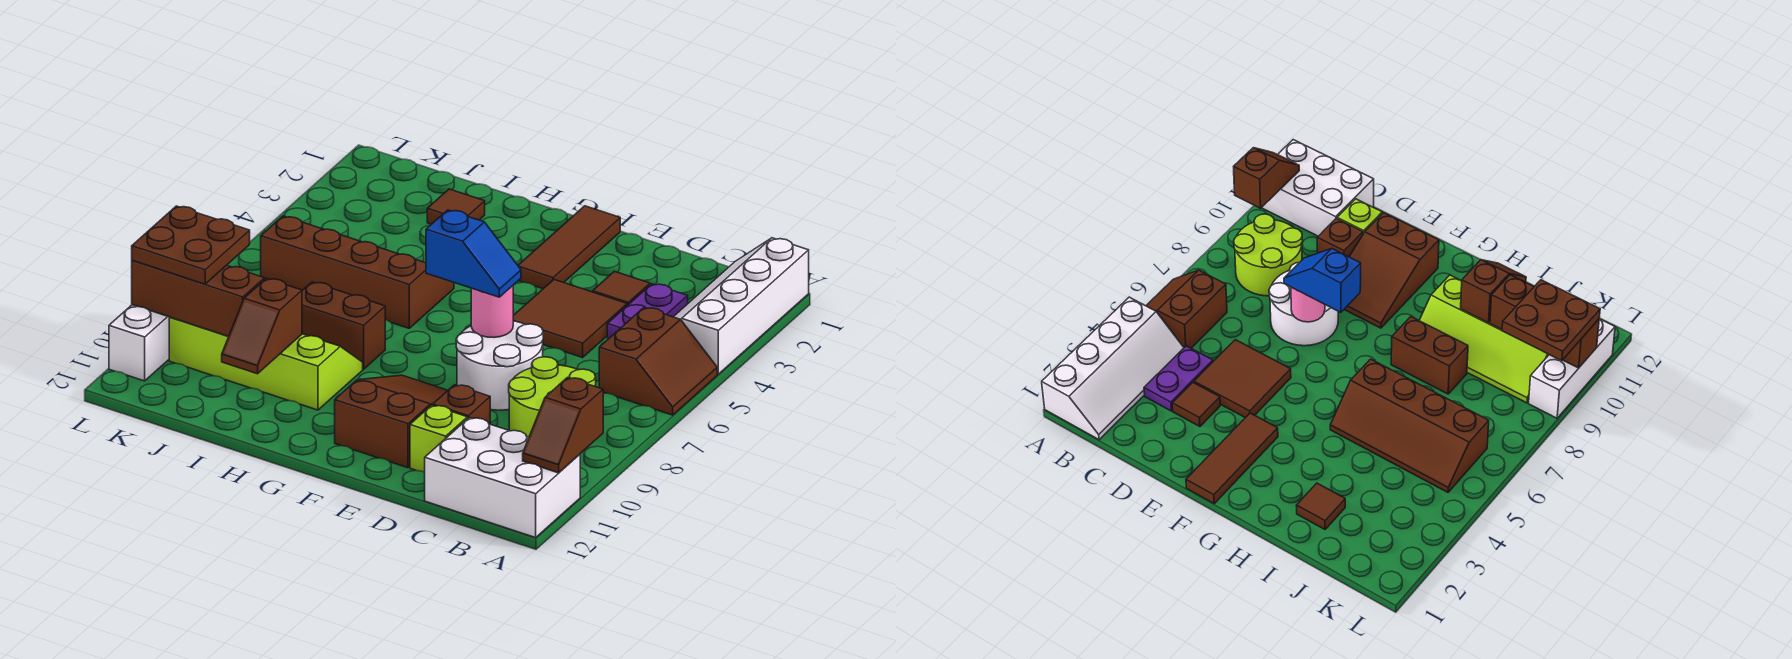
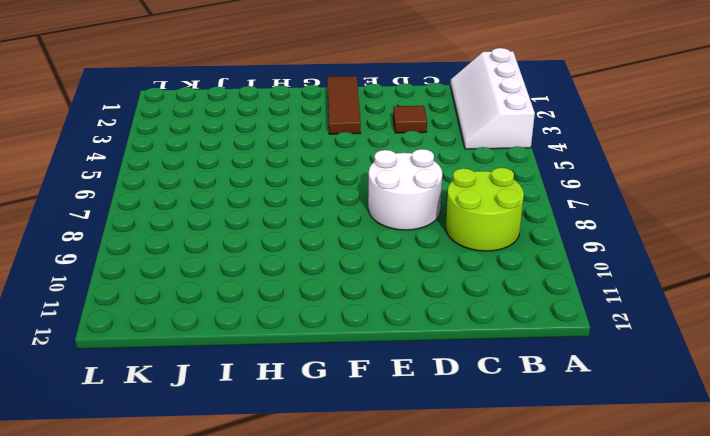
none -> brown slope A5:B6 level 1 top B
none -> white brick A11:C12 level 1
none -> purple plate C3:C4 level 1

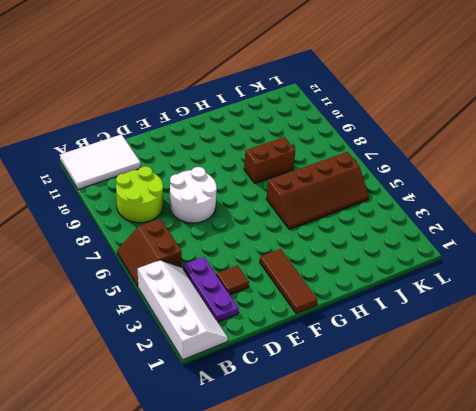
white tile A11:C12 level 1 -> white brick A11:C12 level 1
purple plate C2:C4 level 1 -> purple plate C3:C4 level 1
none -> brown tile D4:E5 level 1
none -> brown brick D10 level 1
none -> lime brick D11 level 1

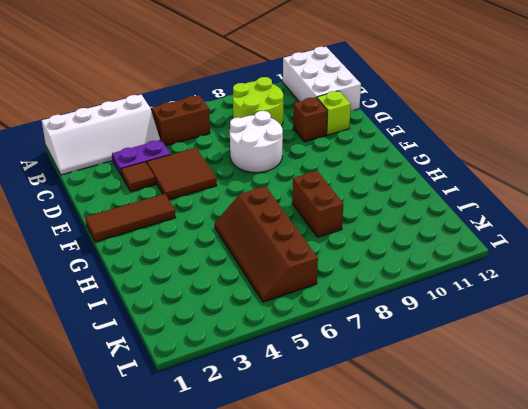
none -> brown slope E9:F11 level 1 top 11
none -> lime slope H9:K10 level 1 top 10
none -> brown tile I2 level 1

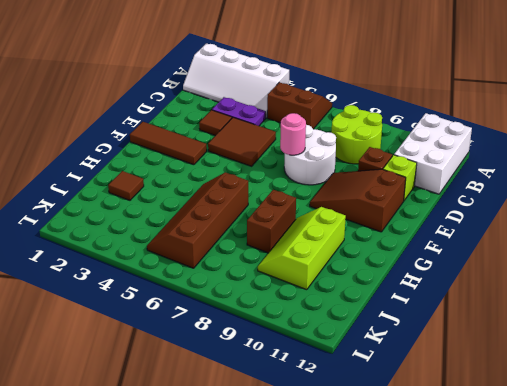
lime slope H9:J10 level 1 top 10 -> lime slope H9:K10 level 1 top 10
none -> white brick L9:L11 level 1
none -> brown slope A10:A11 level 2 top 10
none -> brown slope I10:I11 level 2 top 10

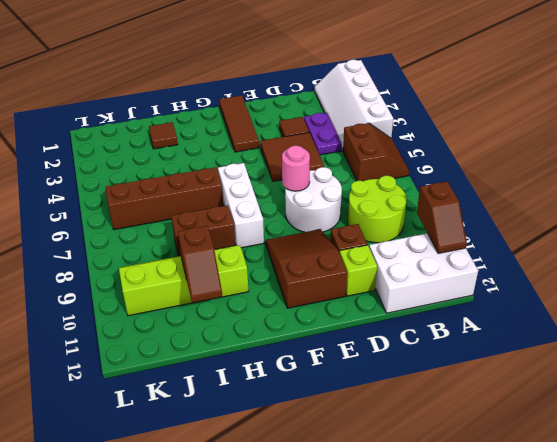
white brick G6:G8 level 1 -> white brick L9:L11 level 1
none -> brown brick J10:L10 level 2
none -> blue slope E7:F7 level 3 top F
none -> brown plate K9:L10 level 3

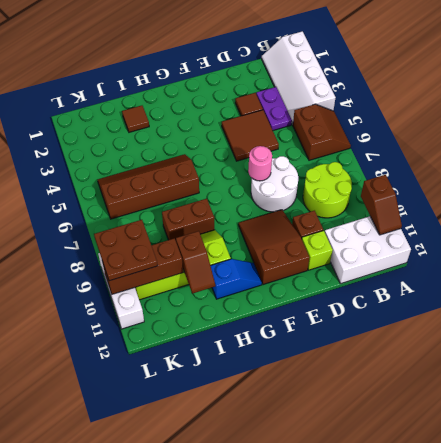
blue slope G11:H11 level 1 top H -> blue slope E7:F7 level 3 top F
none -> brown tile F1:F3 level 1

